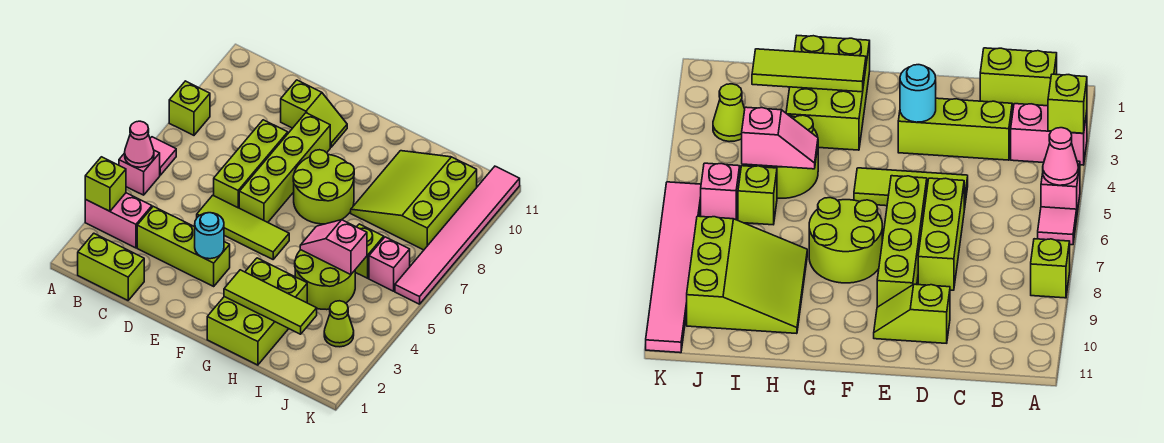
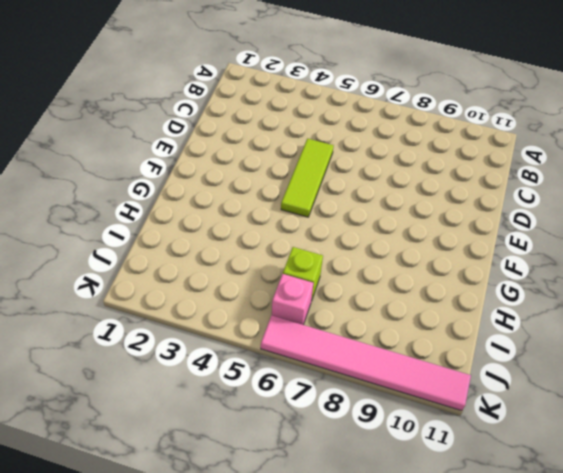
none -> pink brick A3:B3 level 1
none -> pink brick A5 level 1
none -> pink tile A6 level 1

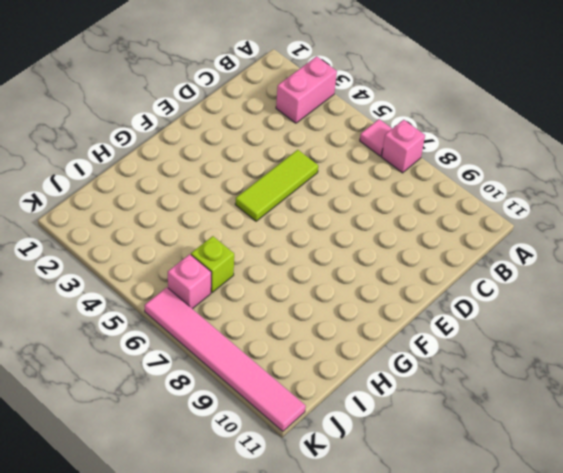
pink brick A7 level 1 -> pink brick A5 level 1
none -> lime brick A8 level 1
none -> lime brick B1:C1 level 1
none -> lime brick C3:E3 level 1

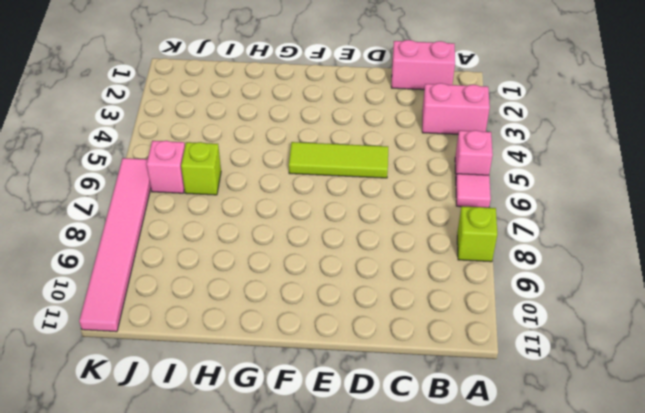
pink brick B1:C1 level 1 -> lime brick B1:C1 level 1
none -> lime brick C3:E3 level 1
none -> lime brick D6:D8 level 1
none -> lime slope D10:E10 level 1 top D

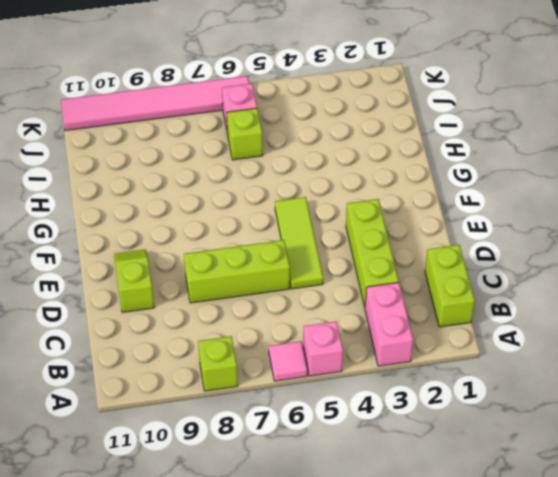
none -> lime brick E6:E9 level 1
none -> lime round brick F7:G8 level 1
none -> lime brick G1:H3 level 1

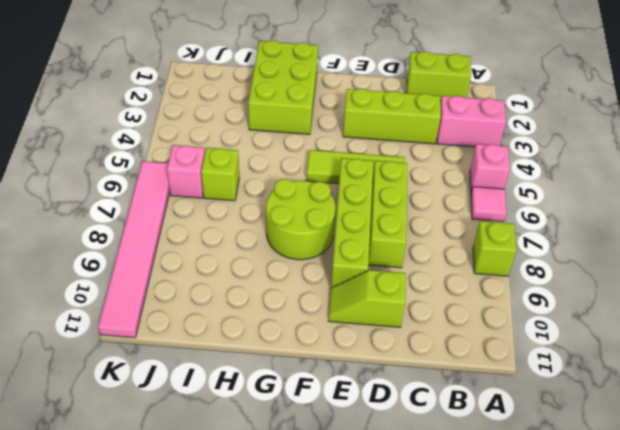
none -> lime round brick H4:I5 level 1
none -> lime slope H8:J10 level 1 top J
none -> lime cone J3 level 1

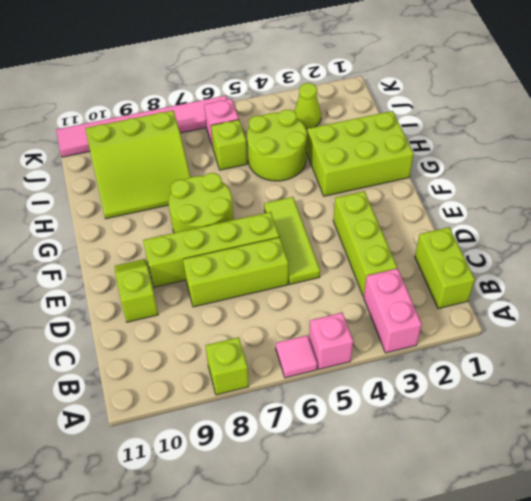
none -> lime brick A3 level 2
none -> pink cone A5 level 2
none -> cyan round brick E3 level 2

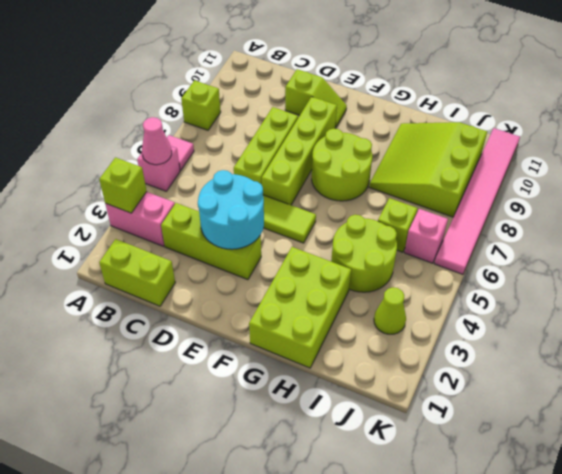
cyan round brick D3:E4 level 2 -> cyan round brick E3 level 2
none -> lime tile G2:I2 level 2
none -> pink slope H5:I5 level 2 top I

